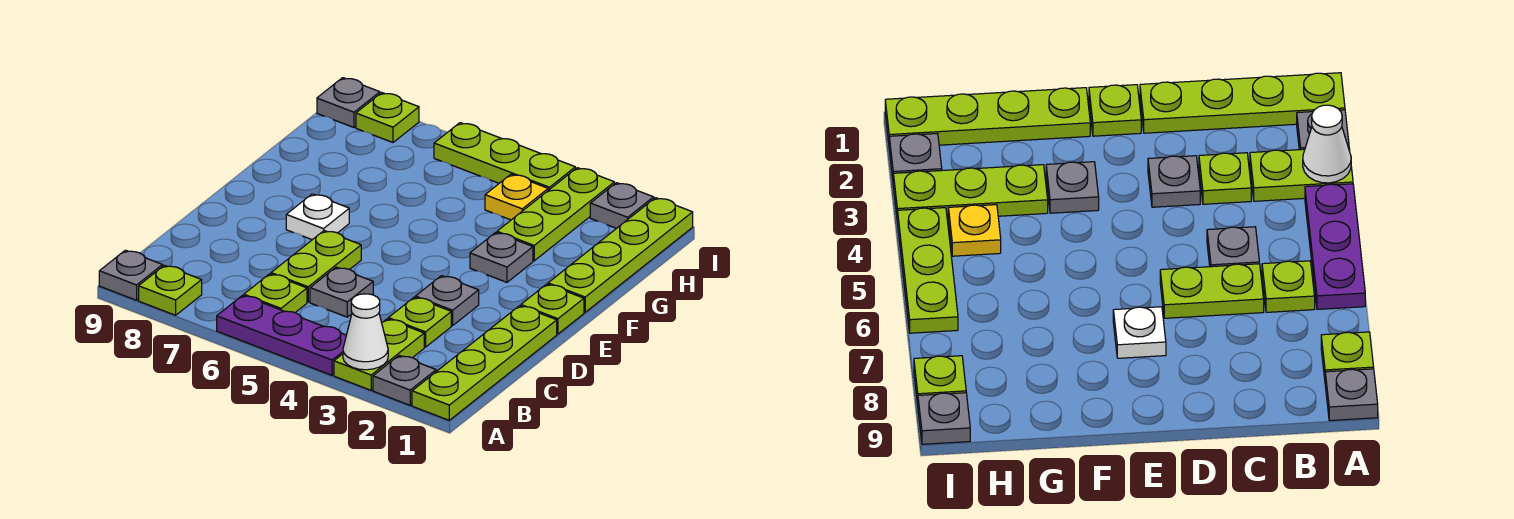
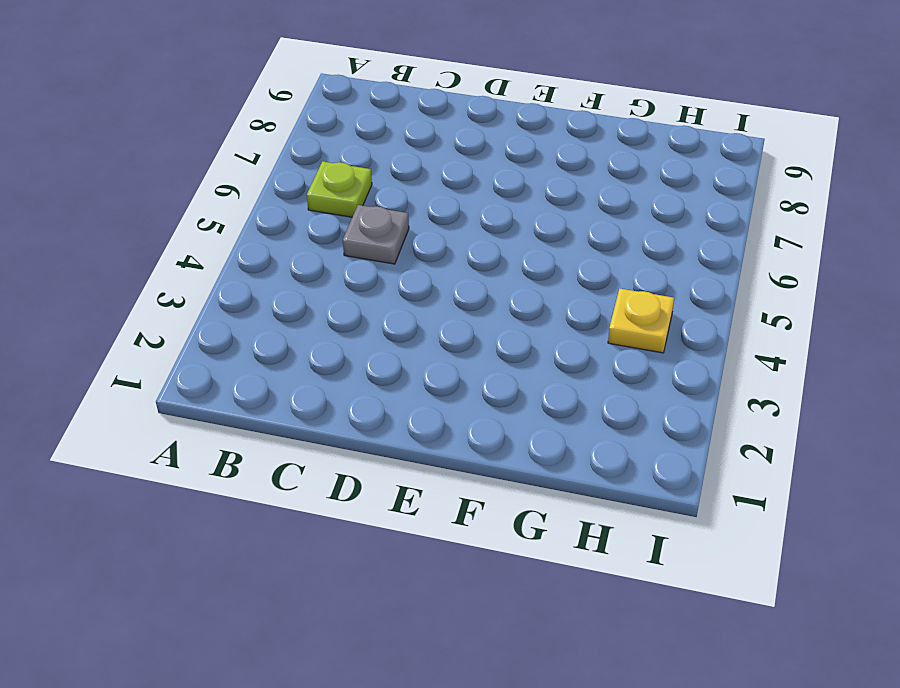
none -> lime plate A1:D1 level 1
none -> grey plate A2 level 1
none -> lime plate A3:B3 level 1

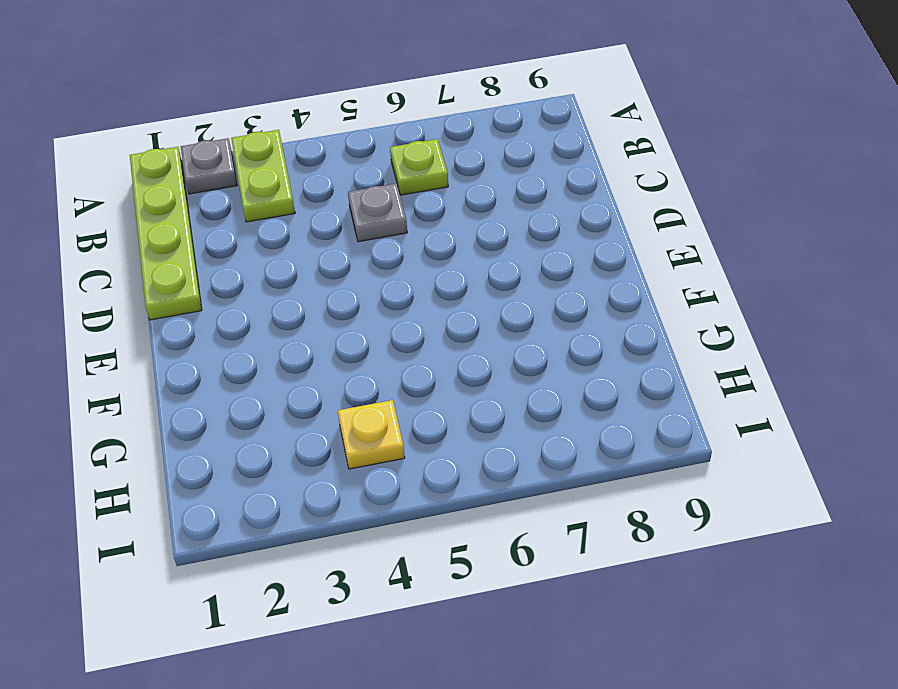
none -> purple plate A4:A6 level 1
none -> lime plate A8 level 1
none -> grey plate A9 level 1

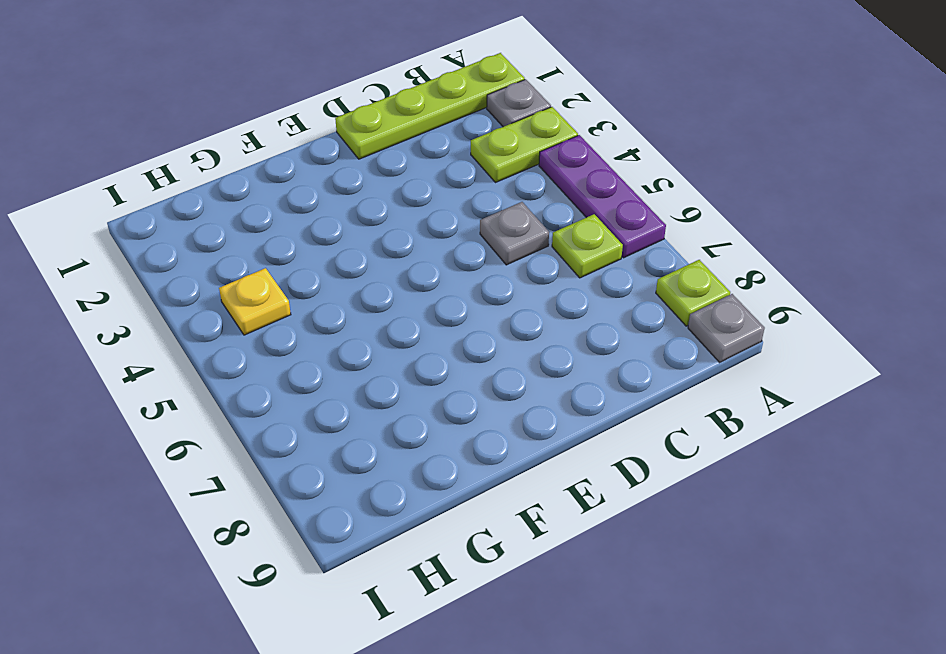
none -> lime plate C3 level 1
none -> lime plate C6:D6 level 1
none -> grey plate D3 level 1

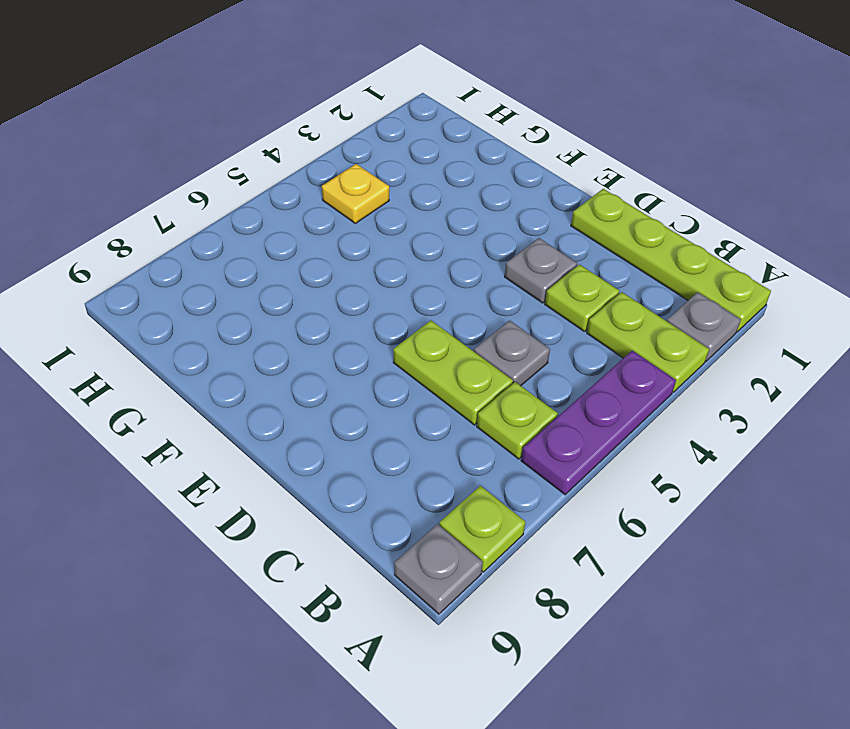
none -> lime plate E1 level 1
none -> white plate E7 level 1
none -> lime plate F1:I1 level 1

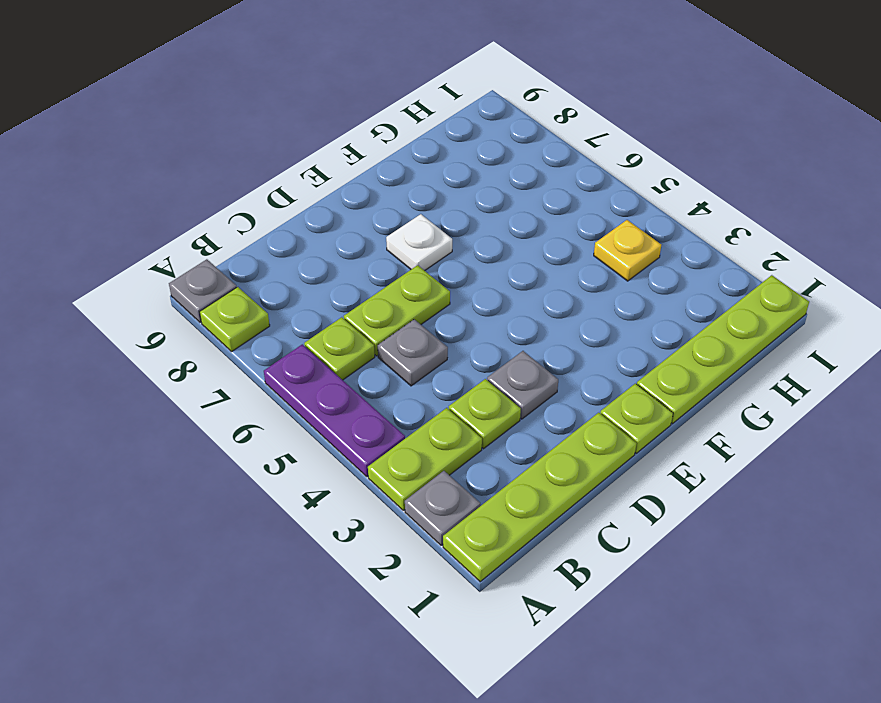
none -> grey plate F3 level 1
none -> lime plate G3:I3 level 1
none -> grey plate I2 level 1

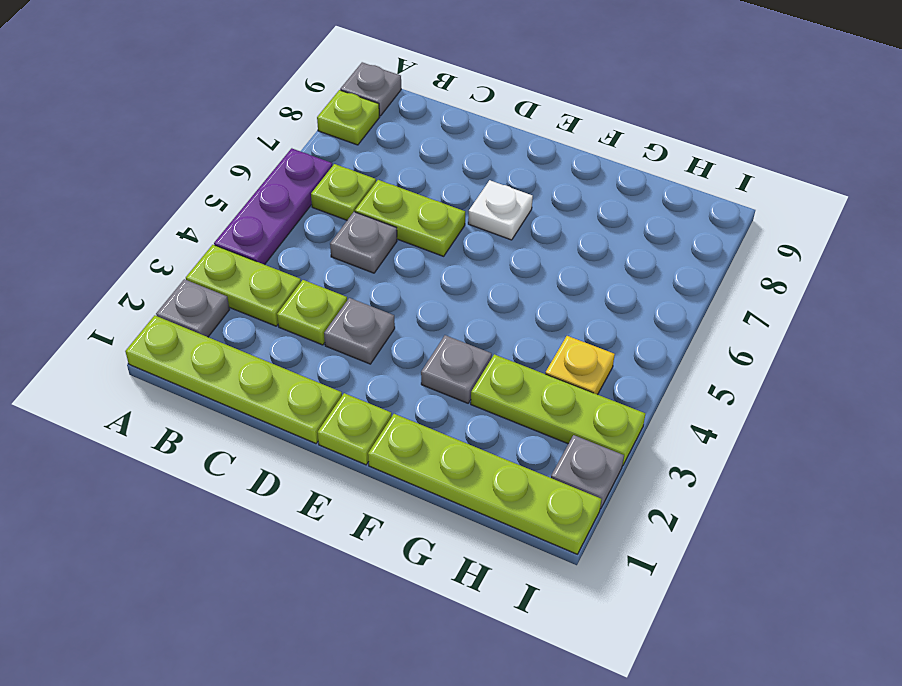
none -> lime plate I4:I6 level 1
none -> lime plate I8 level 1
none -> grey plate I9 level 1

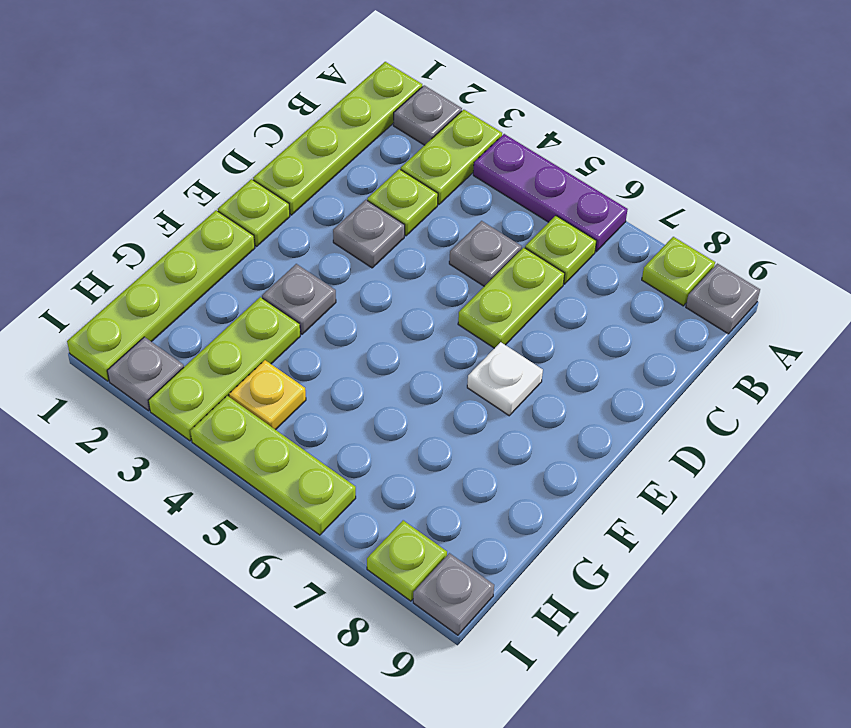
none -> white cone A3 level 2

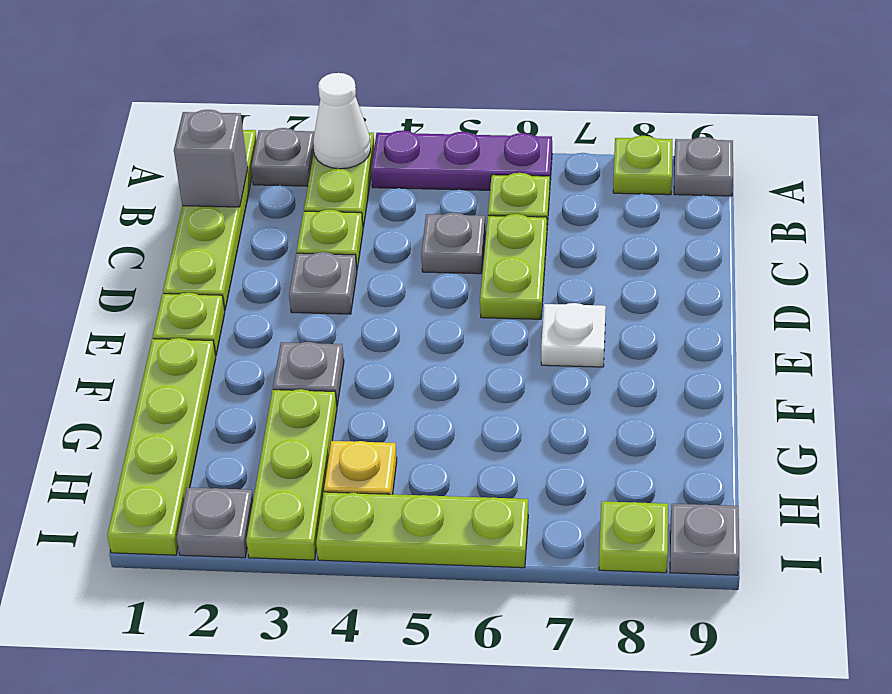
grey brick B1 level 2 -> none

